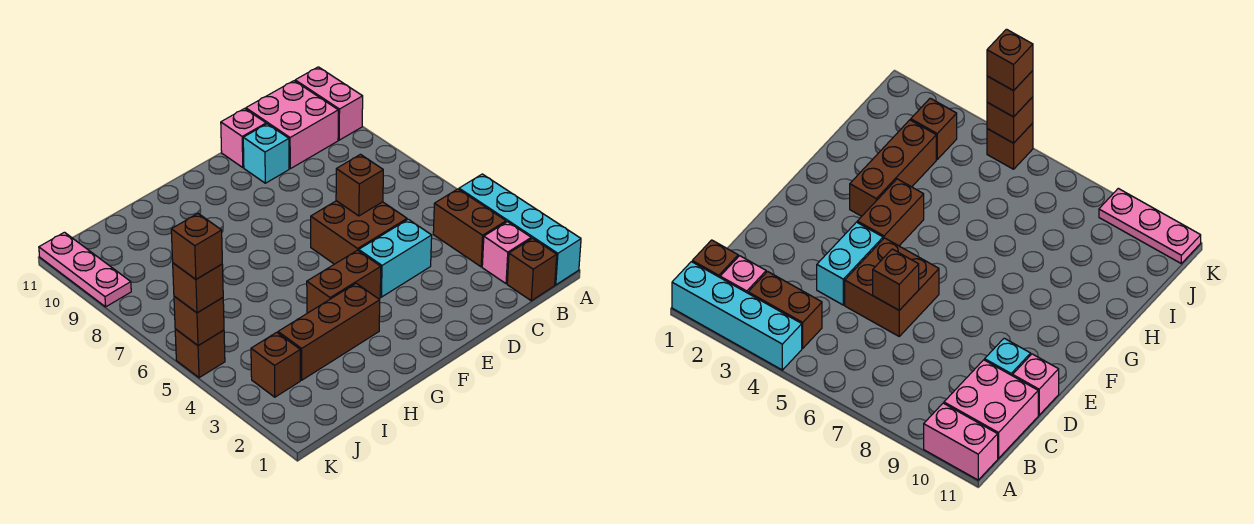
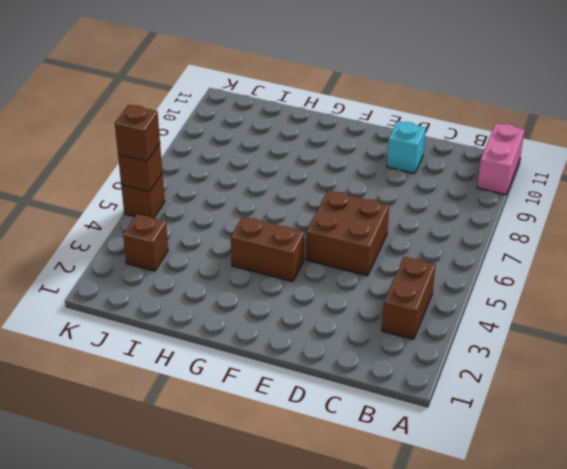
none -> cyan brick A1:A4 level 1
none -> brown brick B1 level 1
none -> pink brick B2 level 1

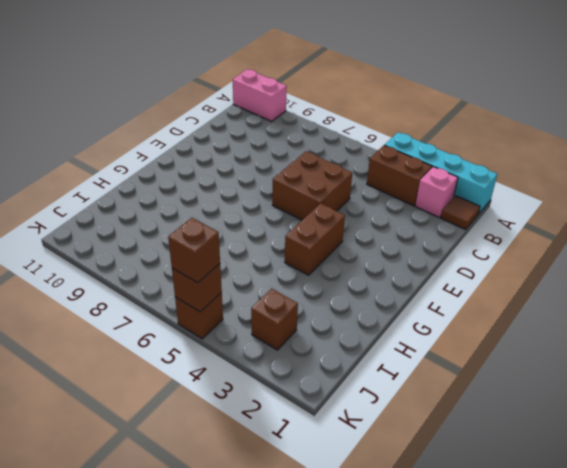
brown tile B1 level 1 -> brown brick B1 level 1
none -> pink brick B10:C11 level 1
none -> cyan brick D4:E4 level 1
none -> cyan brick D10 level 1

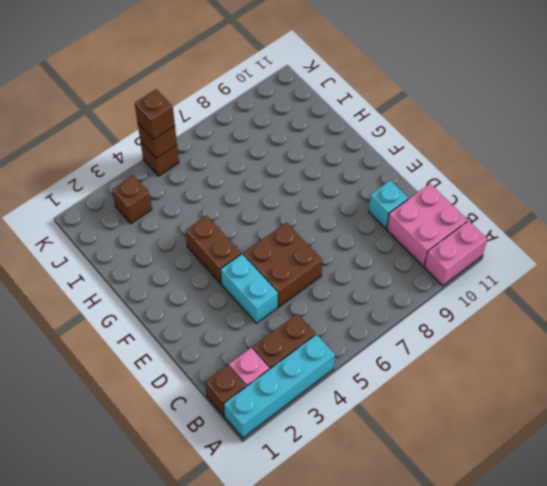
none -> pink brick D11 level 1
none -> brown brick G3:I3 level 1
none -> pink plate K9:K11 level 1

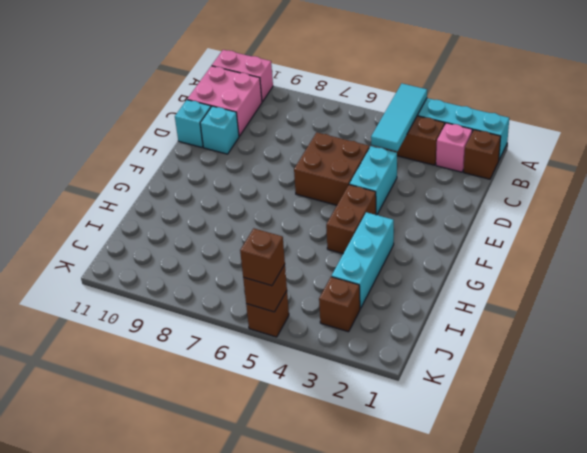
cyan tile A4:C4 level 2 -> none
cyan brick D11 level 1 -> pink brick D11 level 1
cyan brick G3:I3 level 1 -> brown brick G3:I3 level 1
none -> pink plate K9:K11 level 1
none -> brown brick D6 level 2
none -> brown brick K5 level 4

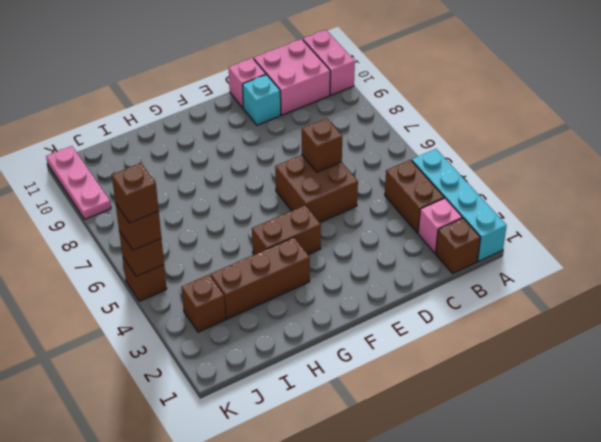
none -> cyan brick D4:E4 level 1

